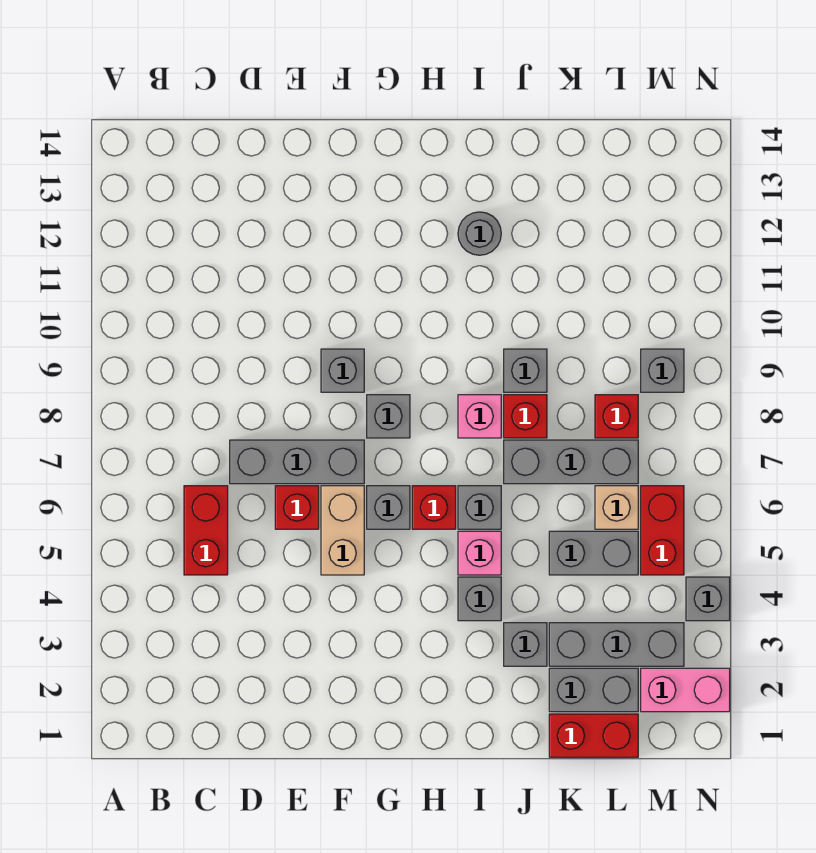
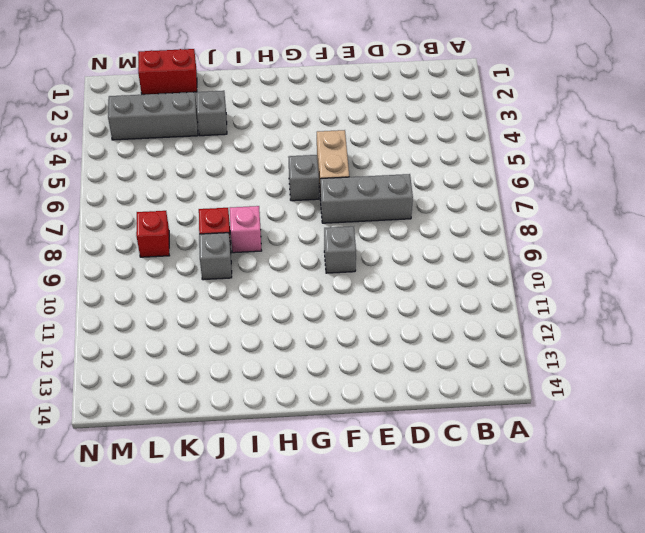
none -> red brick C5:C6 level 1
none -> red brick E6 level 1
none -> grey brick G8 level 1

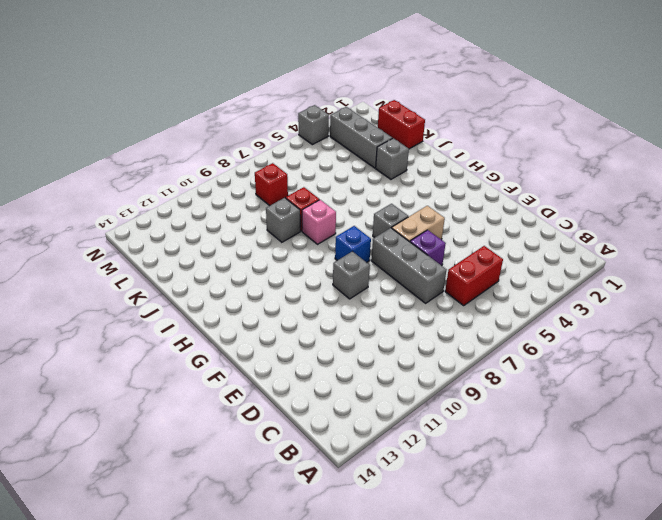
purple brick E6 level 1 -> red brick E6 level 1
blue brick G8 level 1 -> grey brick G8 level 1
none -> red brick H6 level 1
none -> grey brick I4 level 1
none -> pink brick I5 level 1

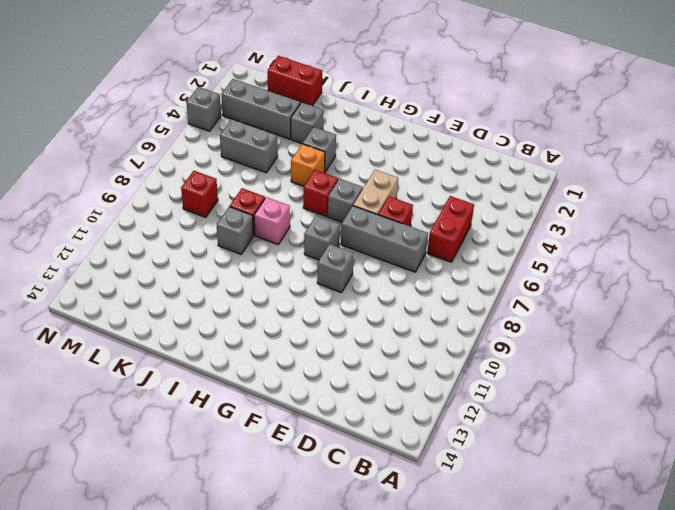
orange brick I5 level 1 -> pink brick I5 level 1
none -> grey brick I6 level 1
none -> grey round brick I12 level 1
none -> grey brick J7:L7 level 1

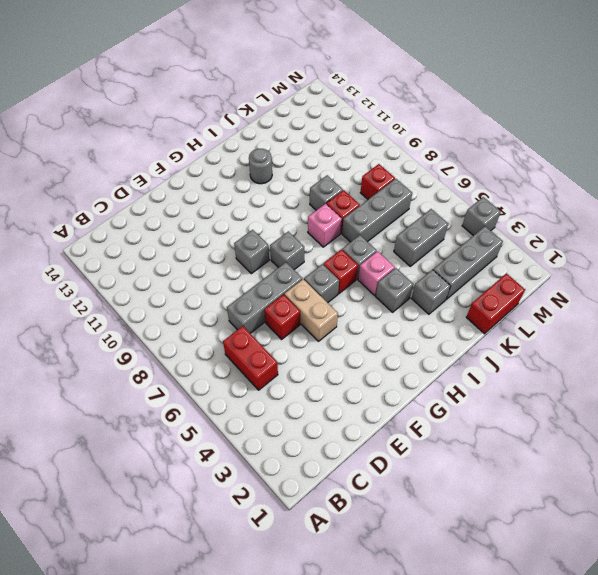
none -> grey brick K2:L2 level 1
none -> tan brick L6 level 1
none -> pink brick M2:N2 level 1

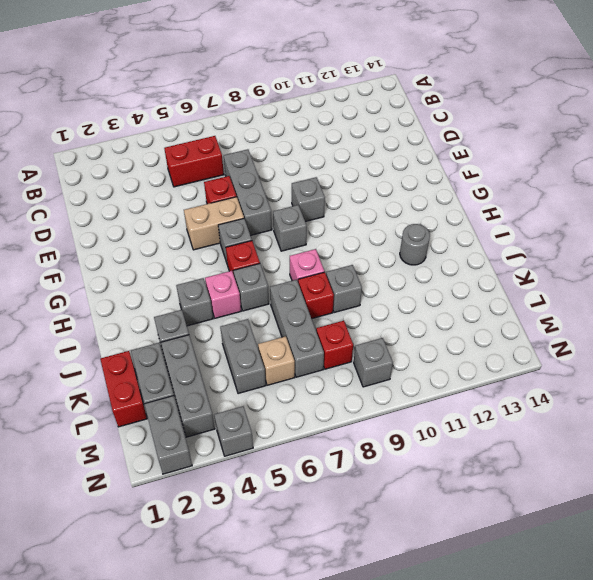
grey brick M2:N2 level 1 -> pink brick M2:N2 level 1
none -> red brick M5:M6 level 1

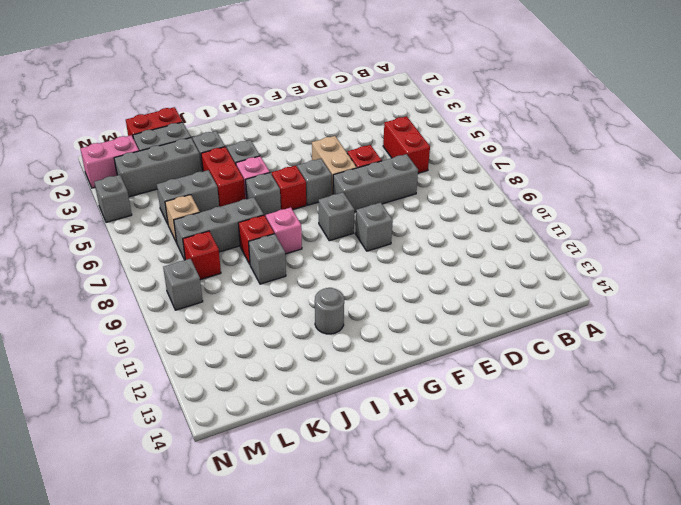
red brick J4:J5 level 1 -> red brick M5:M6 level 1

